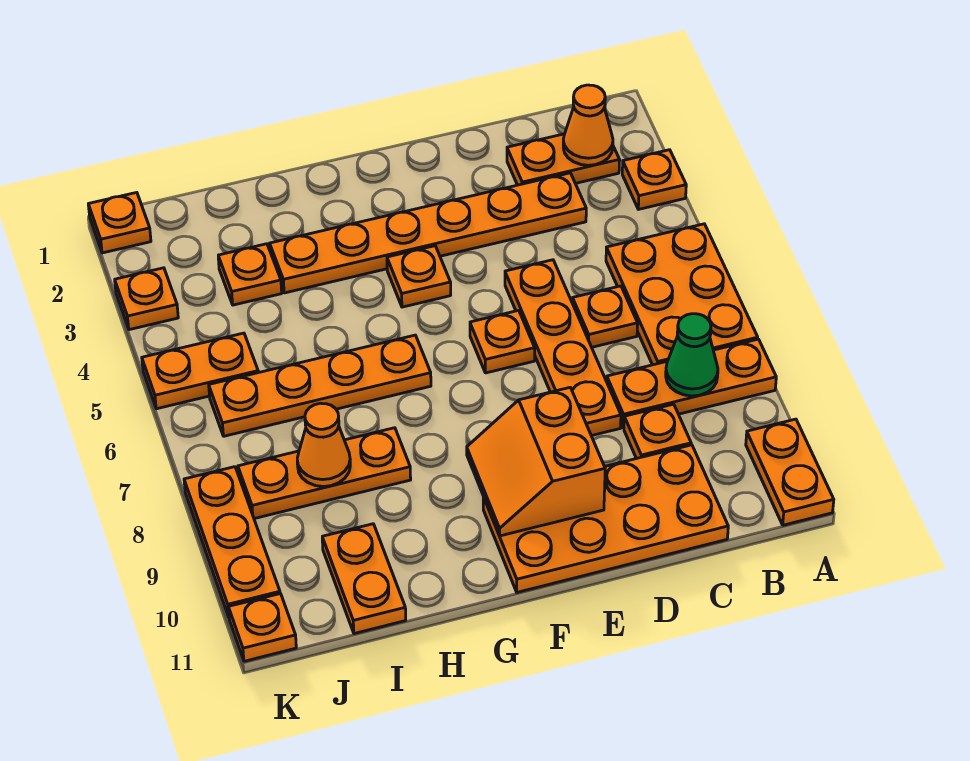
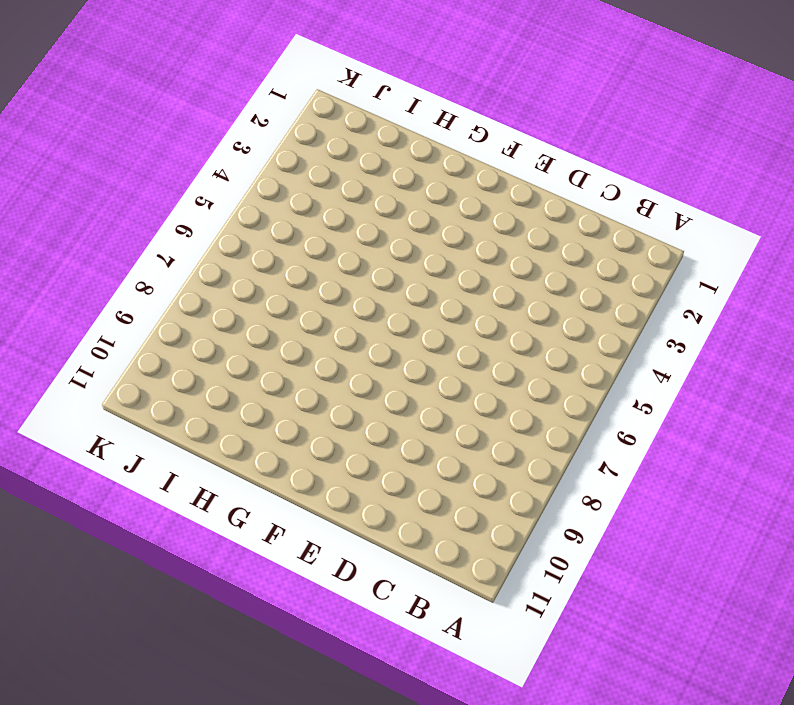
none -> orange plate A3 level 1
none -> orange plate A5:B7 level 1
none -> orange plate A8:C8 level 1

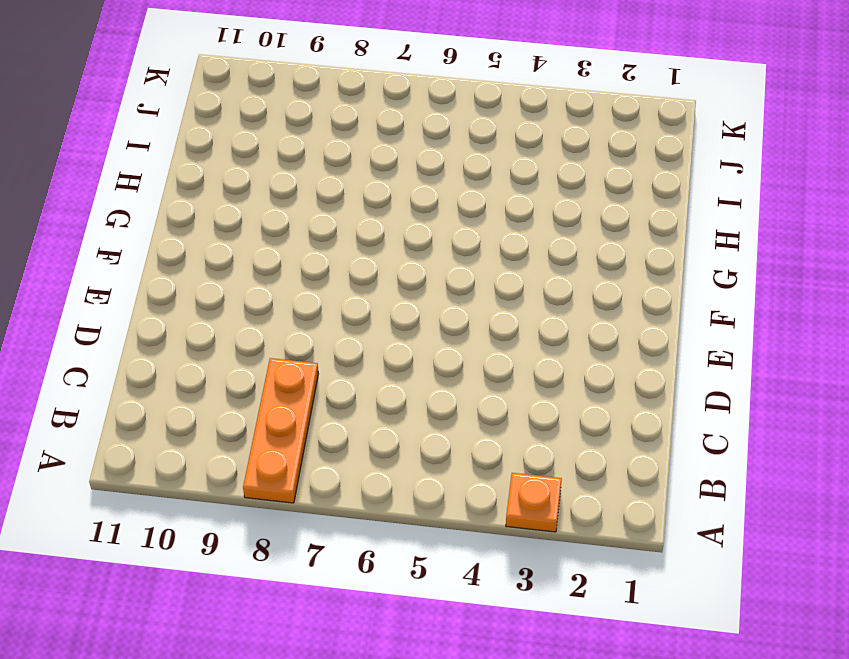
none -> orange plate A5:B7 level 1
none -> orange plate A10:A11 level 1
none -> orange plate B2:C2 level 1

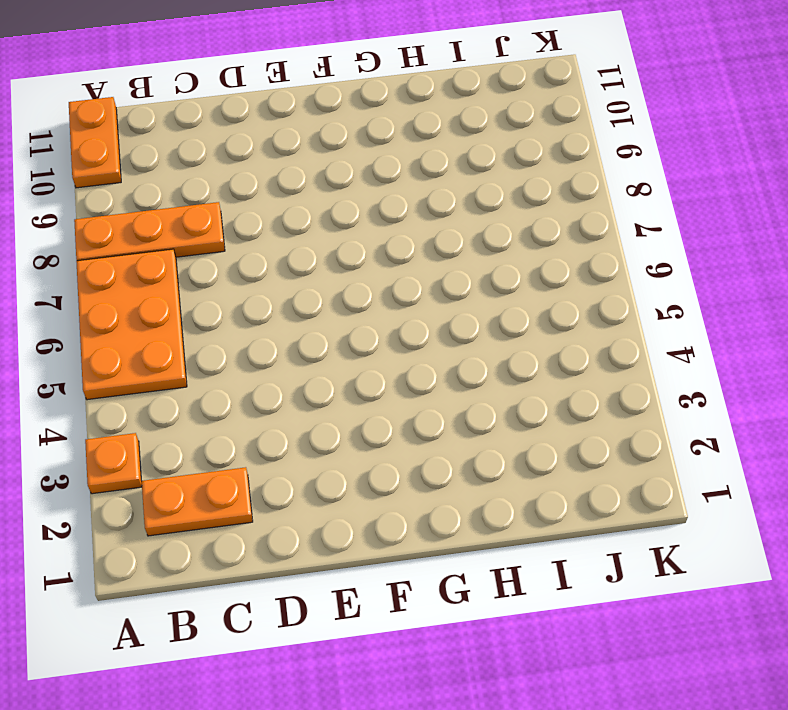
none -> orange plate C3:H3 level 1
none -> orange plate C6 level 1
none -> orange plate C9 level 1

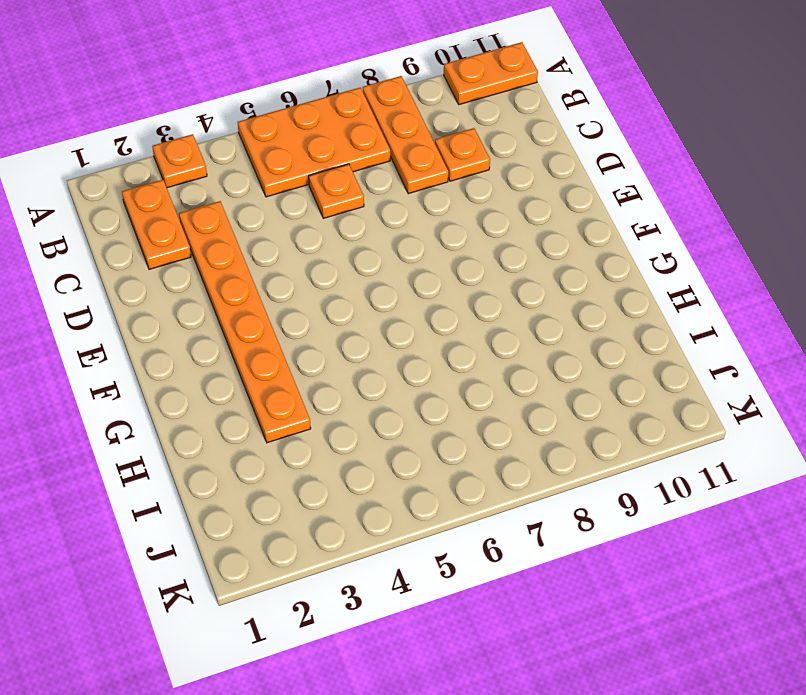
none -> orange plate C10:F11 level 1
none -> orange plate D5:D8 level 1
none -> orange plate E6 level 1

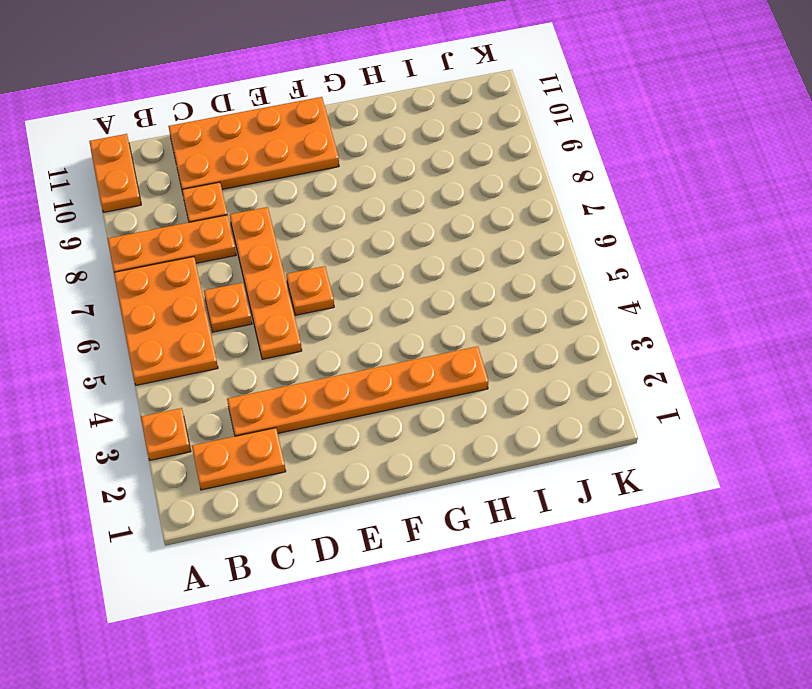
none -> orange plate F4 level 1
none -> orange plate G6:J6 level 1
none -> orange plate H8:J8 level 1

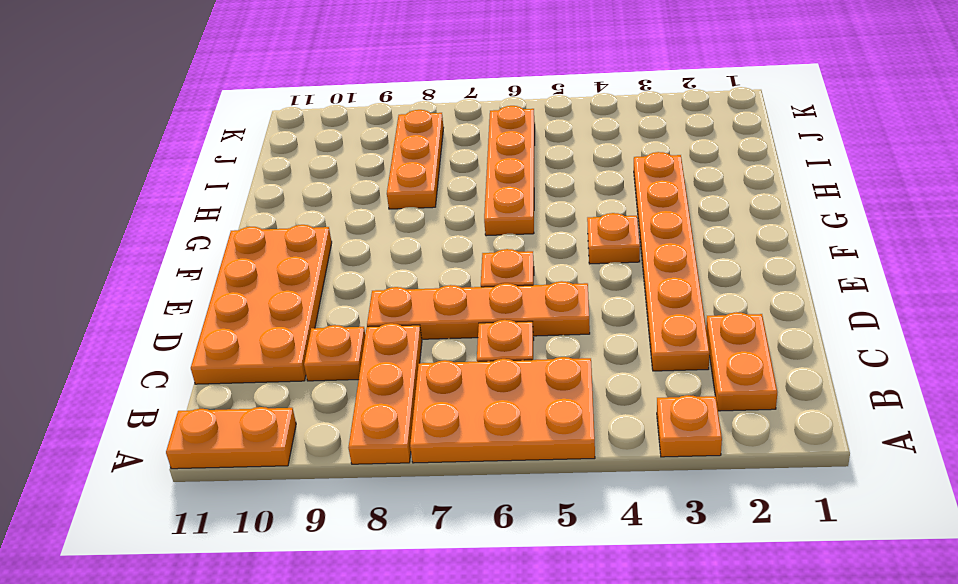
none -> orange plate I3 level 1
none -> orange plate I10:I11 level 1
none -> orange plate J5:K5 level 1

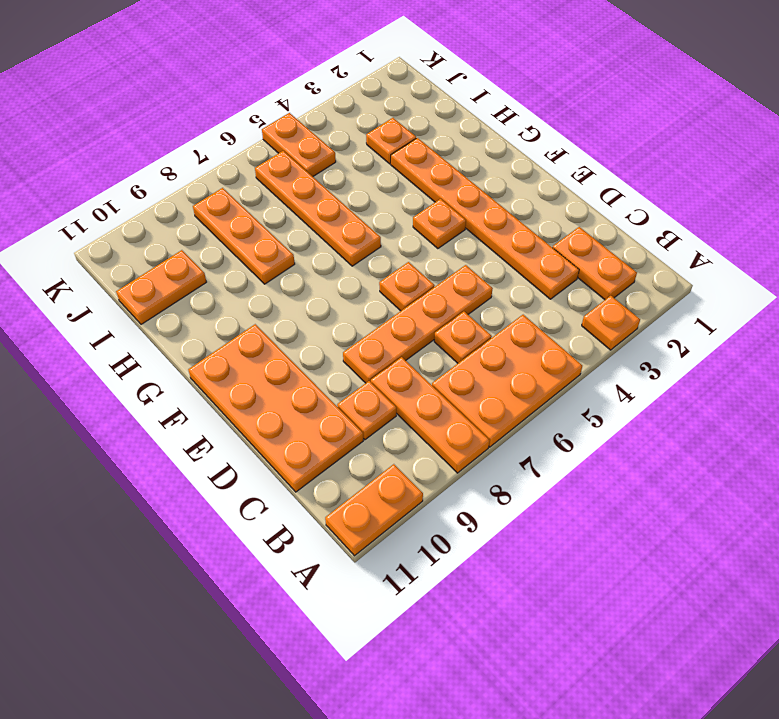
none -> orange plate K1 level 1
none -> orange plate K3 level 1
none -> orange plate K8:K10 level 1

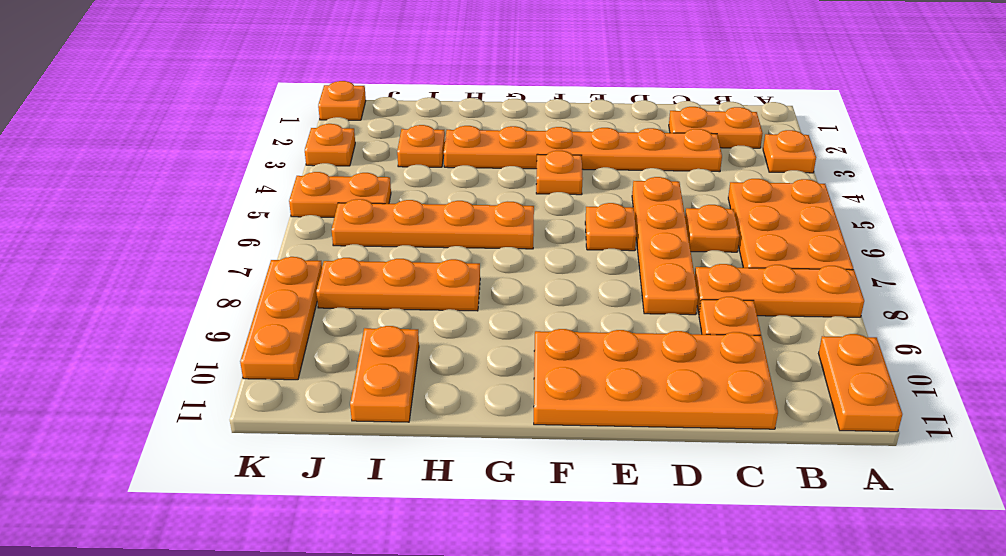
none -> orange plate K11 level 1
none -> orange cone B2 level 2
none -> green cone B8 level 2

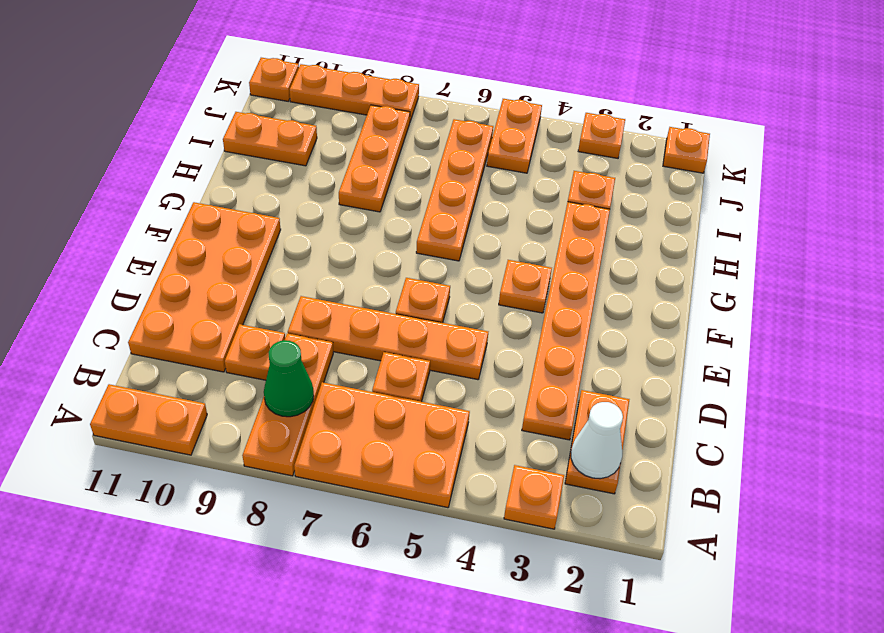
white cone B2 level 2 -> orange cone B2 level 2
none -> orange slope E9:F10 level 2 top E
none -> orange cone I8 level 2

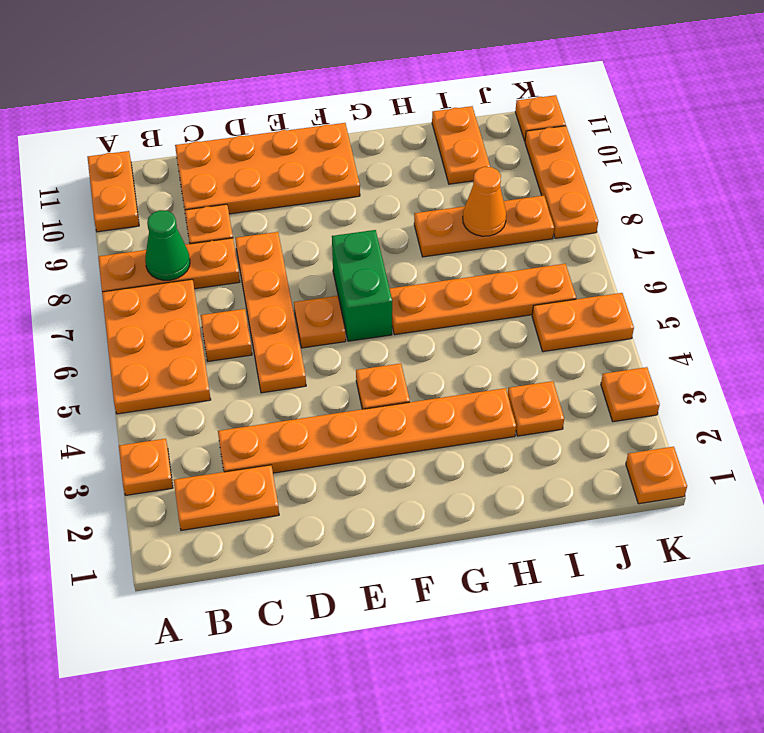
green brick F6:F7 level 1 -> none
none -> orange cone B2 level 2
none -> orange slope E9:F10 level 2 top E

